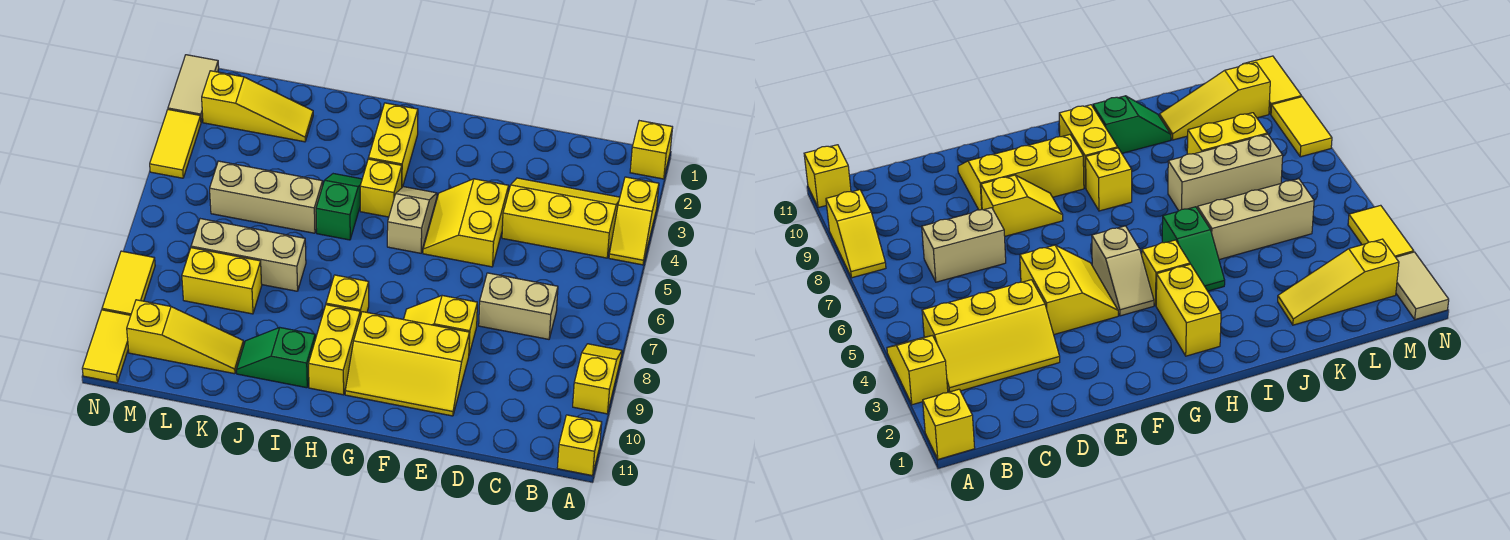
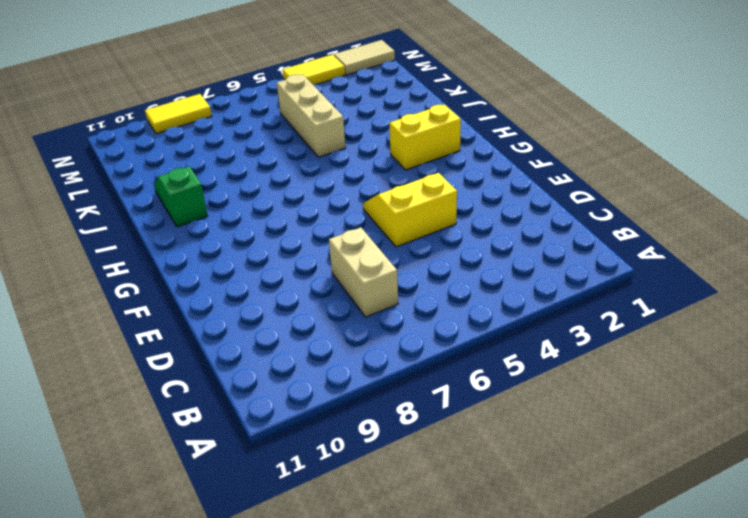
none -> yellow brick A1 level 1
none -> yellow slope A3:A4 level 1 top 3
none -> yellow slope A8:A9 level 1 top 9

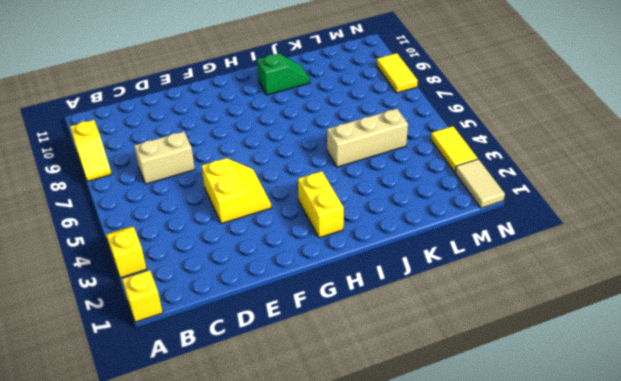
none -> yellow brick A11 level 1
none -> yellow slope B3:D4 level 1 top 4
none -> yellow slope E8:F8 level 1 top E

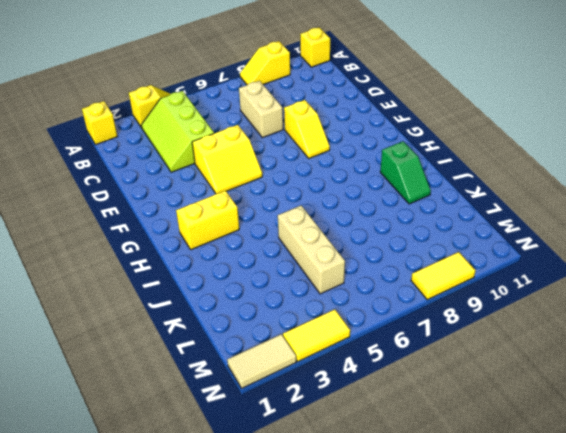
lime slope B3:D4 level 1 top 4 -> yellow slope B3:D4 level 1 top 4
none -> yellow slope E9:G10 level 1 top 9
none -> tan slope G4:G5 level 1 top 5
none -> yellow brick H4 level 1

